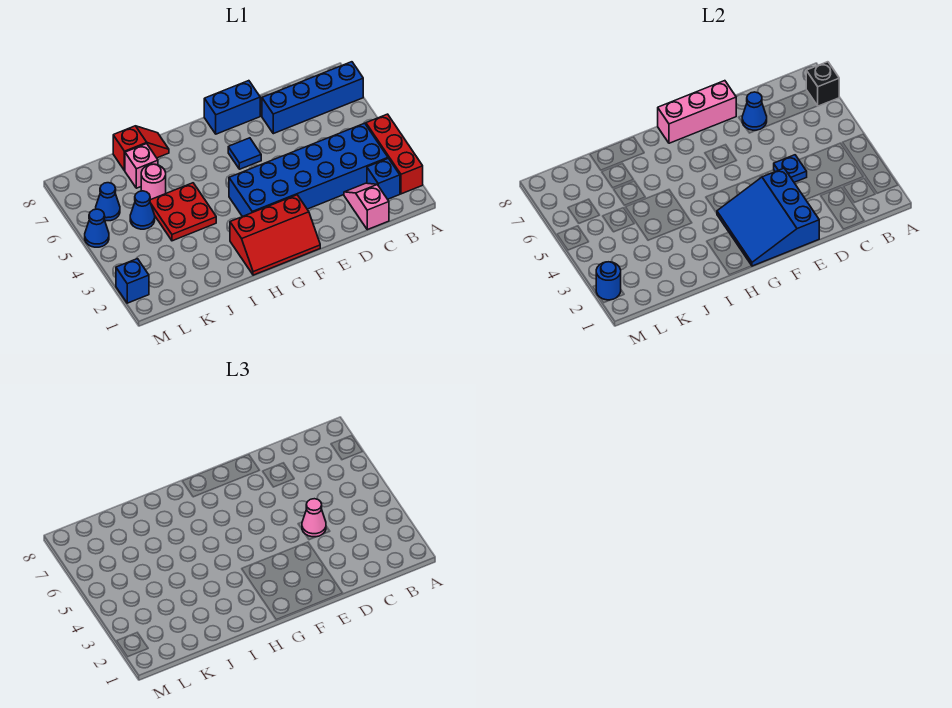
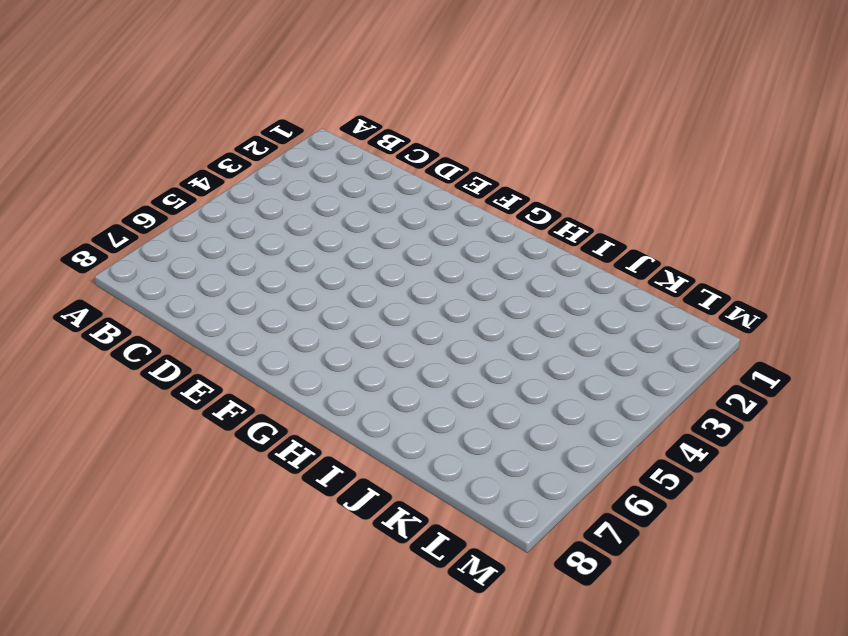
none -> red brick A2:A4 level 1
none -> blue brick A7:D7 level 1
none -> blue brick B2 level 1

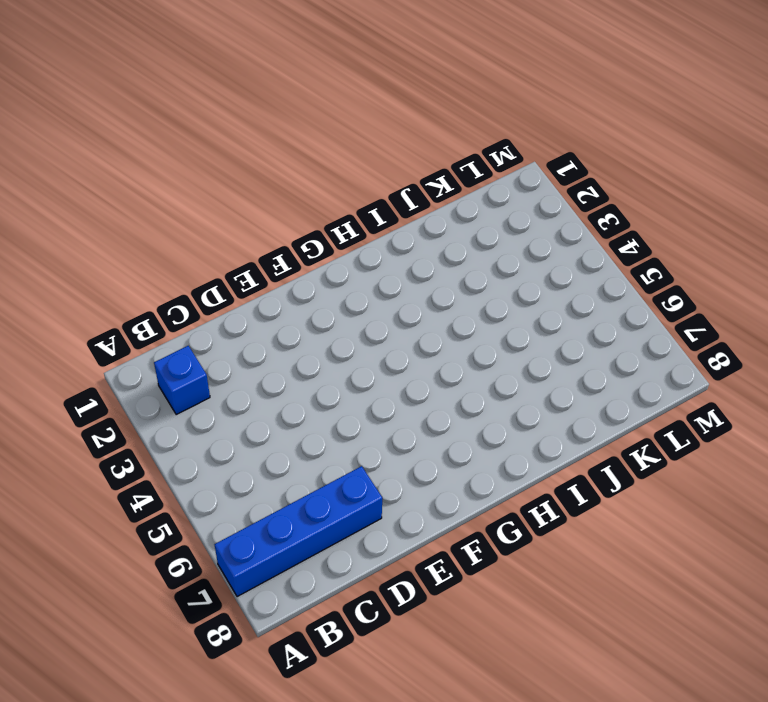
none -> red brick A2:A4 level 1
none -> blue brick B3:G4 level 1
none -> pink slope C1:C2 level 1 top 1

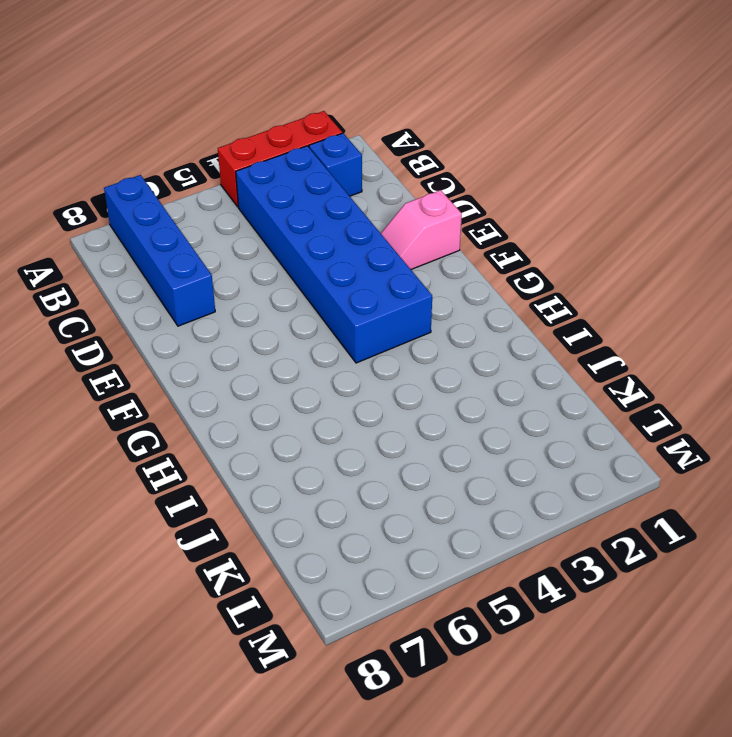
pink slope E1:E2 level 1 top 1 -> pink slope C1:C2 level 1 top 1
none -> blue brick E8:F8 level 1
none -> red slope F1:H2 level 1 top 2
none -> blue tile F6 level 1

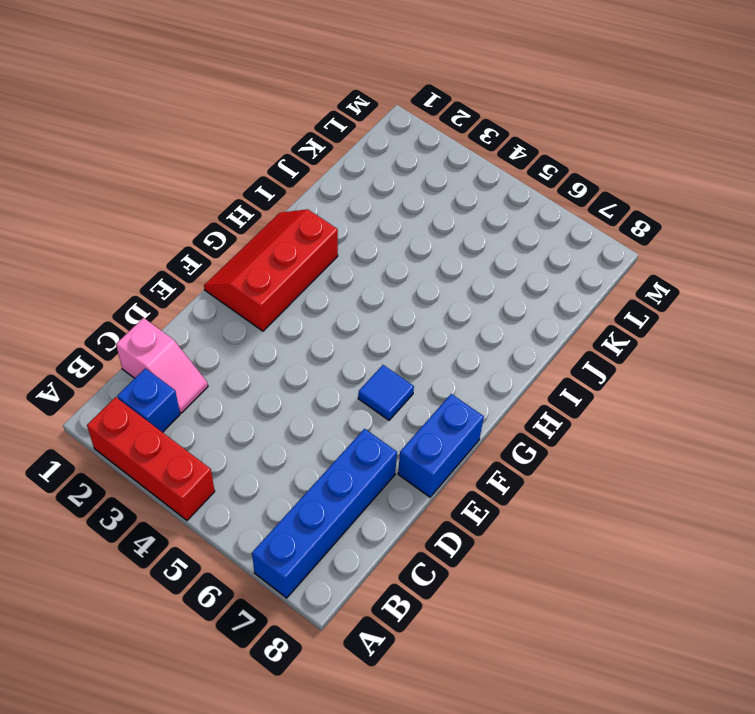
none -> blue brick B3:G4 level 1
none -> red plate I4:J5 level 1
none -> red slope I8:J8 level 1 top J

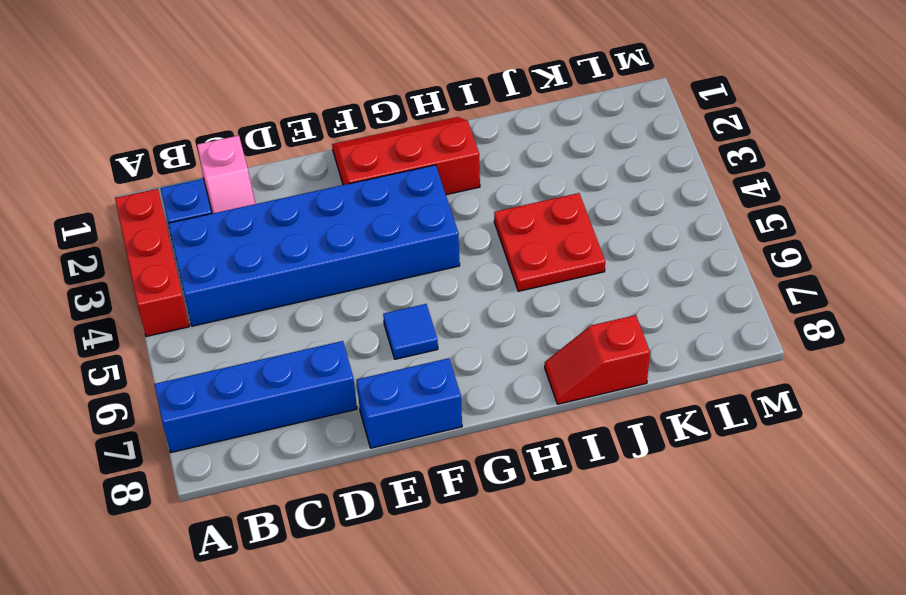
none -> pink round brick J6 level 1
none -> pink brick J7 level 1
none -> blue cone K5 level 1

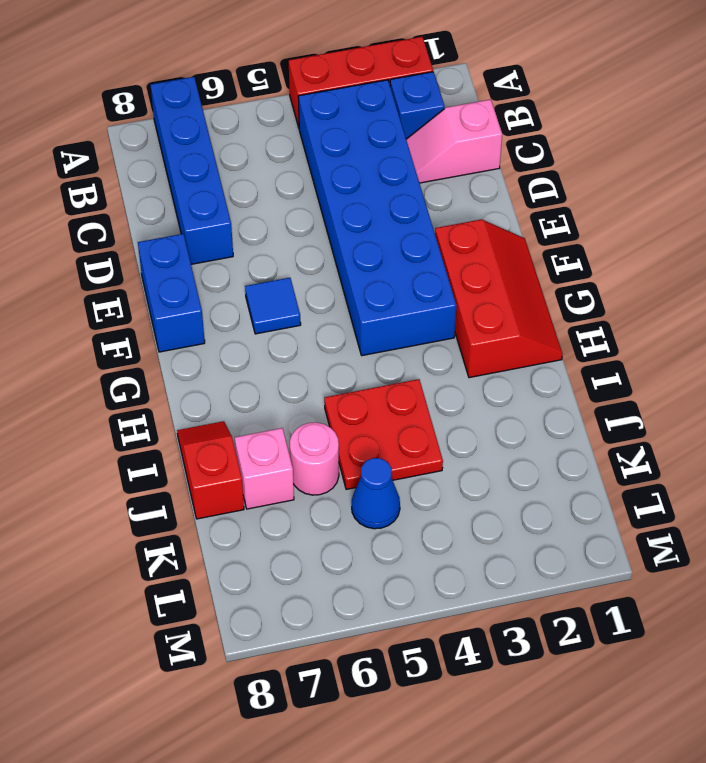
none -> blue cone L6 level 1
none -> blue brick M2 level 1
none -> blue cone M5 level 1

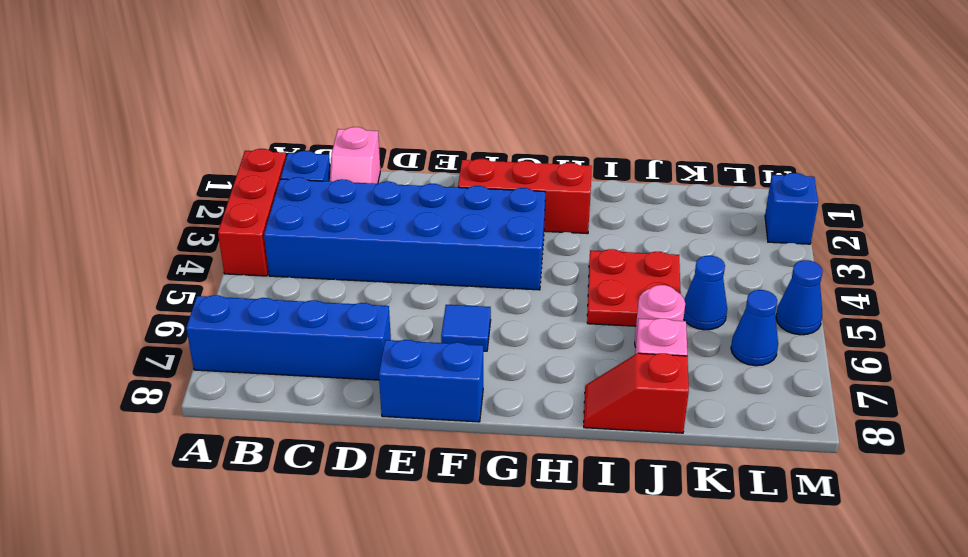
none -> black brick A7 level 2
none -> blue plate D4 level 2
none -> blue cone D7 level 2

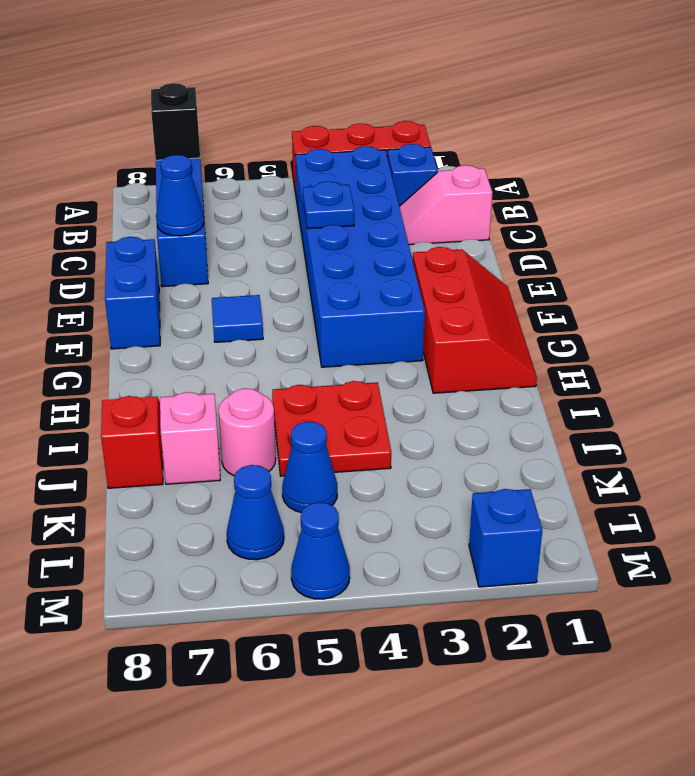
none -> blue slope E1:G3 level 2 top E
none -> pink brick E8:G8 level 2
none -> blue round brick M2 level 2

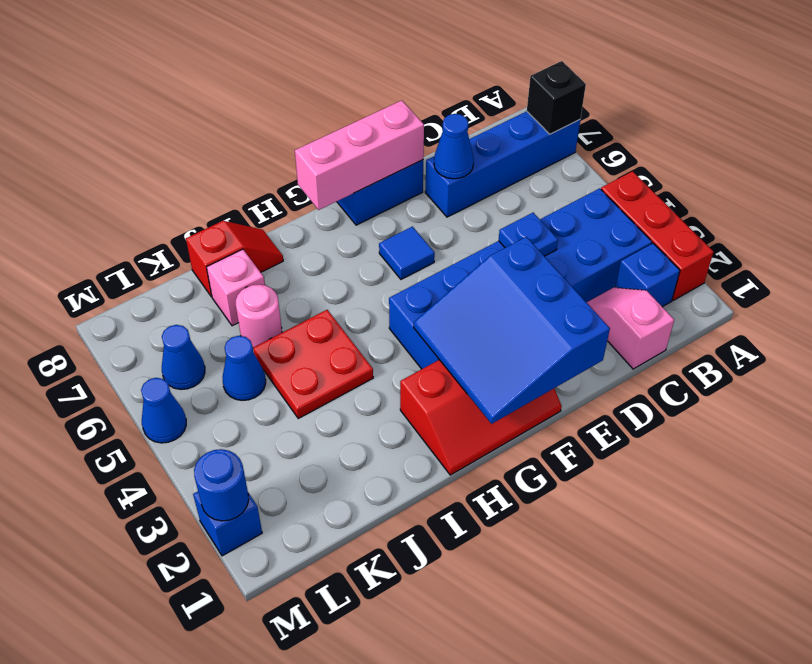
none -> pink cone D4 level 3

